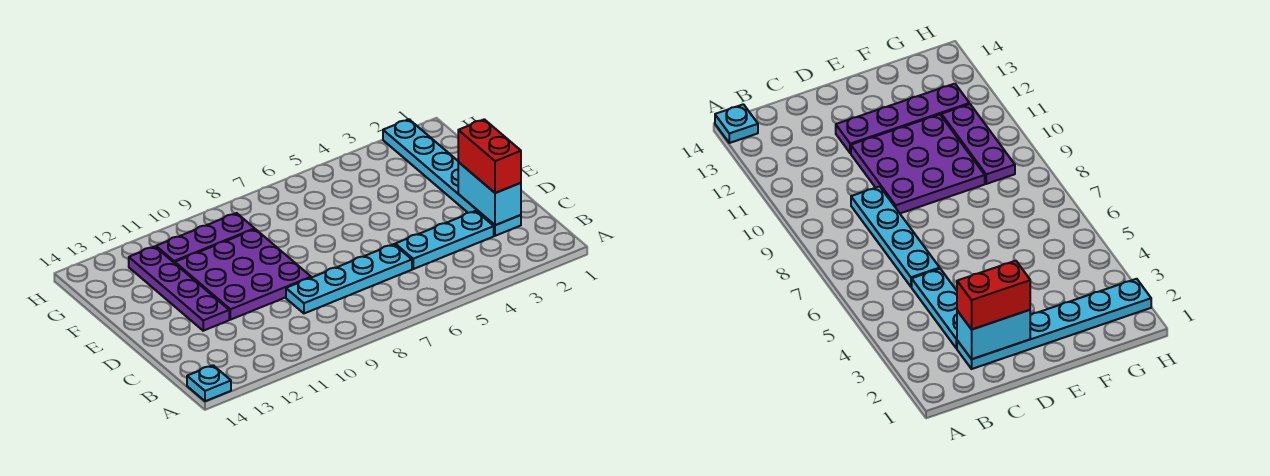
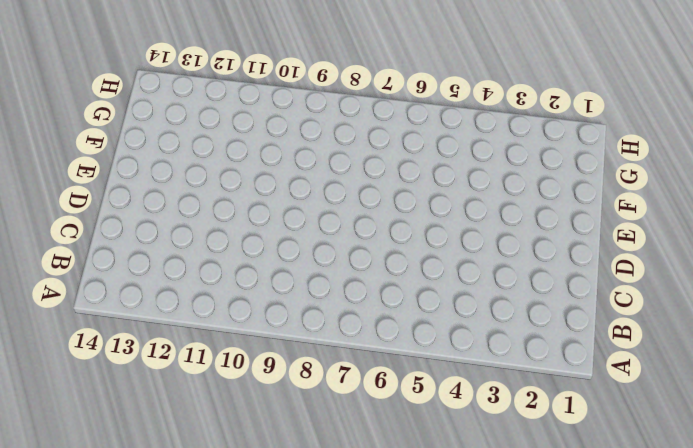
none -> cyan plate A14 level 1
none -> cyan plate C2:H2 level 1

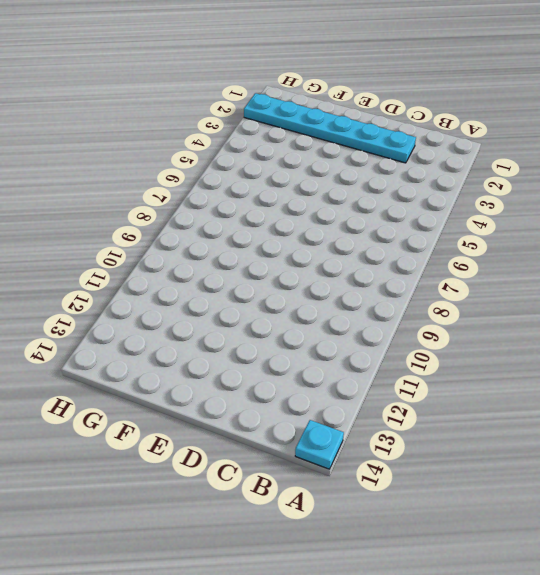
none -> cyan plate C3:C5 level 1
none -> cyan plate C6:C9 level 1

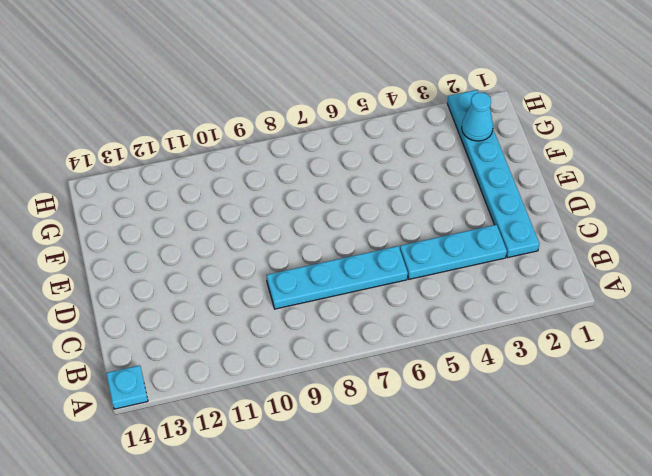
cyan cone G2 level 2 -> none
none -> purple plate D9:F11 level 1
none -> purple plate D12:G12 level 1

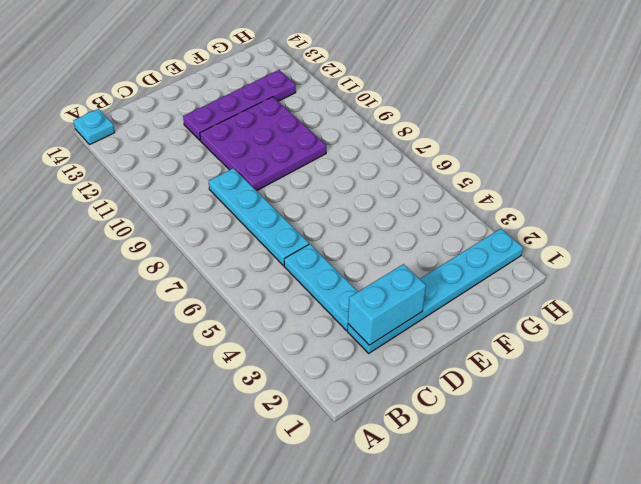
none -> purple plate G9:G11 level 1
none -> red brick C2:D2 level 3

